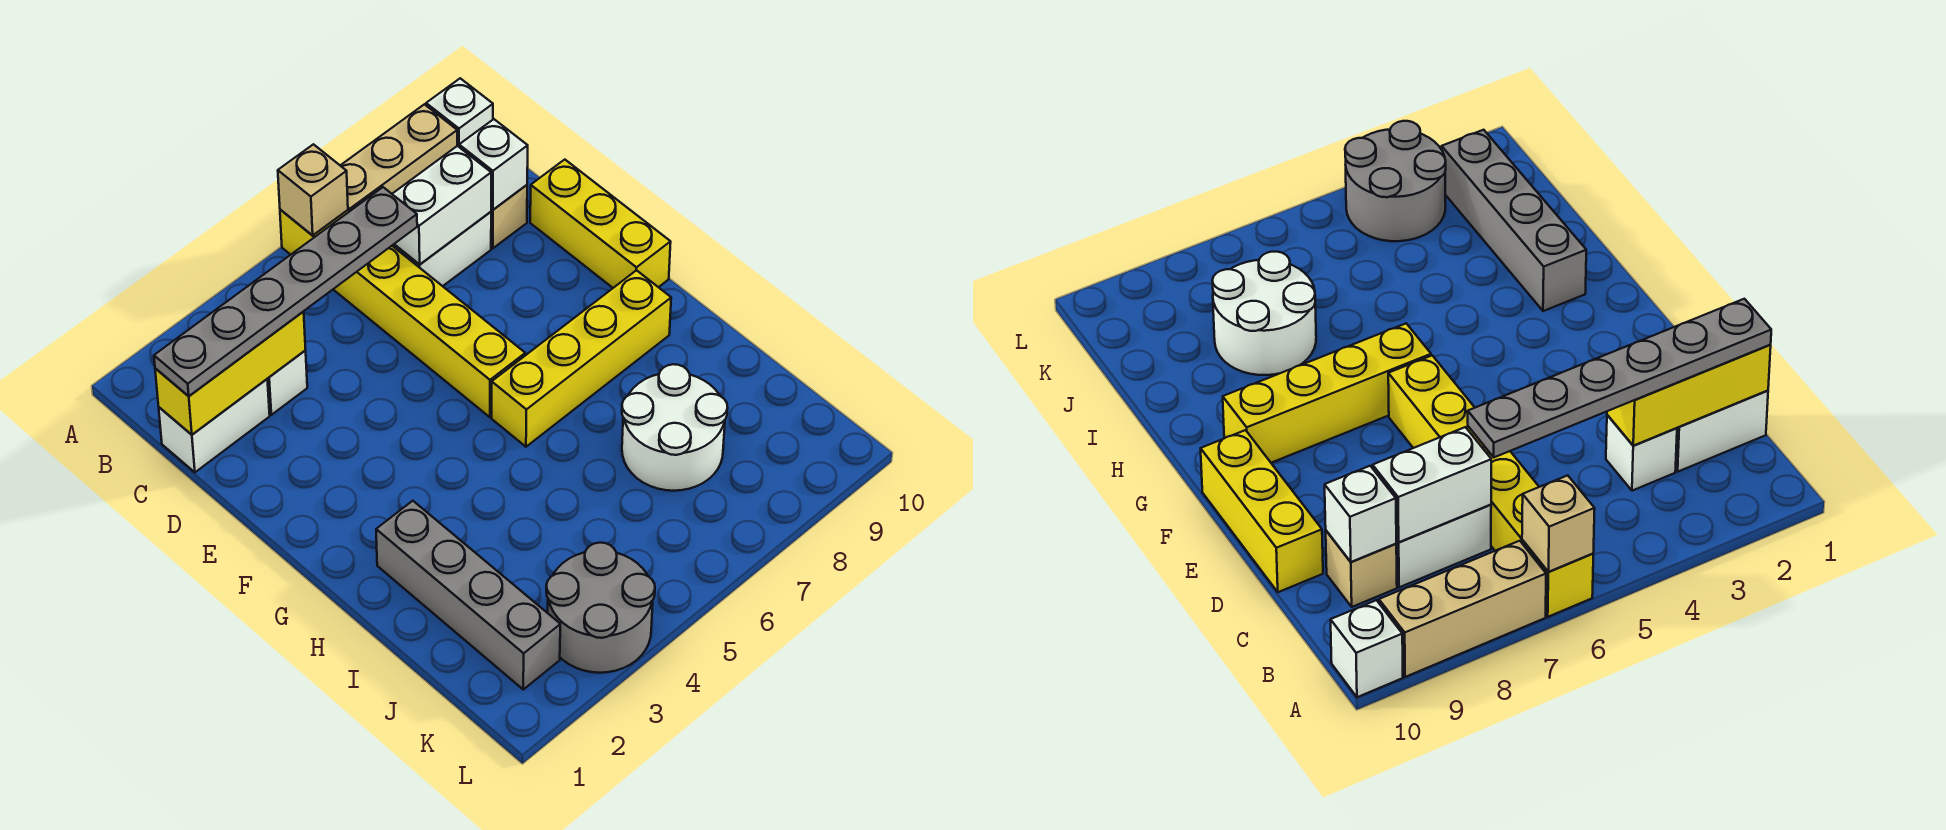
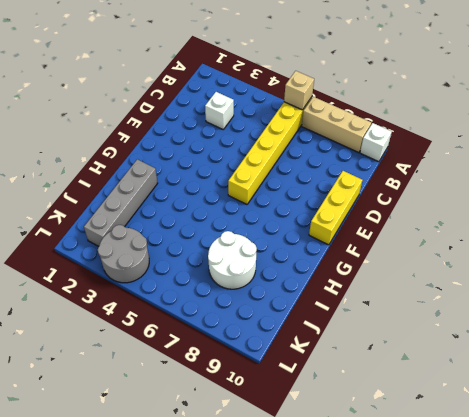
none -> white brick C1:C2 level 1
none -> white brick C7:C8 level 1
none -> tan brick C9 level 1

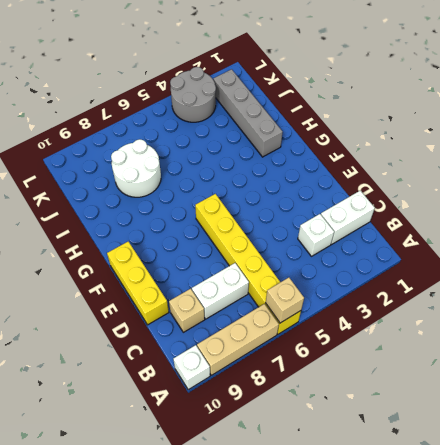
none -> yellow brick G6:G9 level 1
none -> yellow brick C1:C3 level 2
none -> white brick C7:C8 level 2

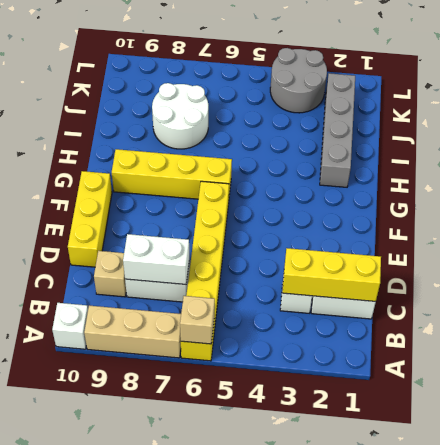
none -> white brick C9 level 2
none -> grey plate C1:C6 level 3

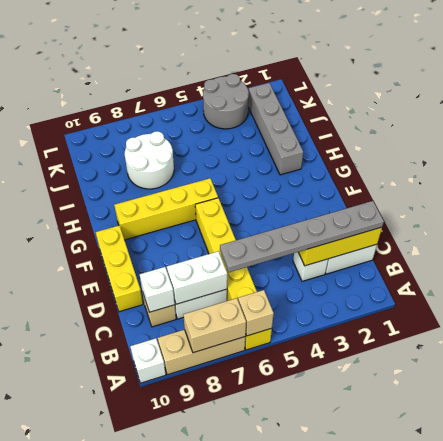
tan brick A7:A8 level 2 -> none

